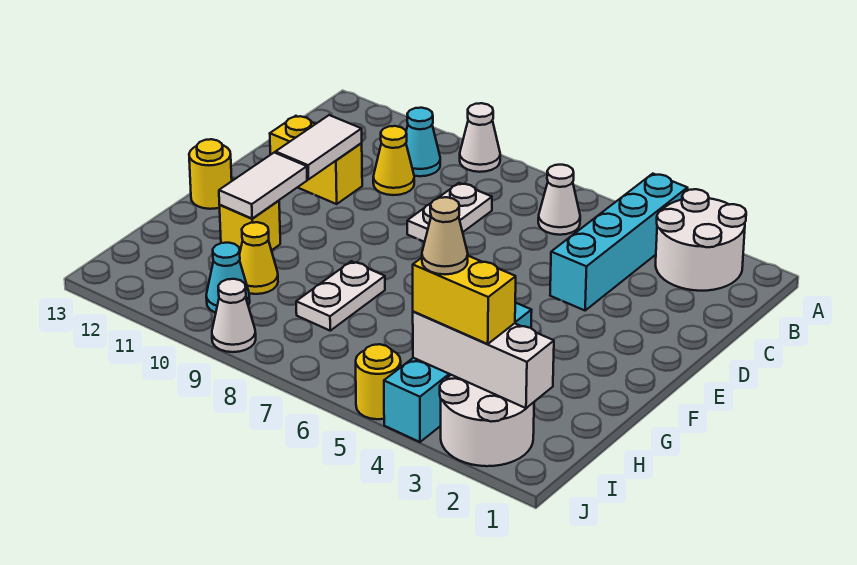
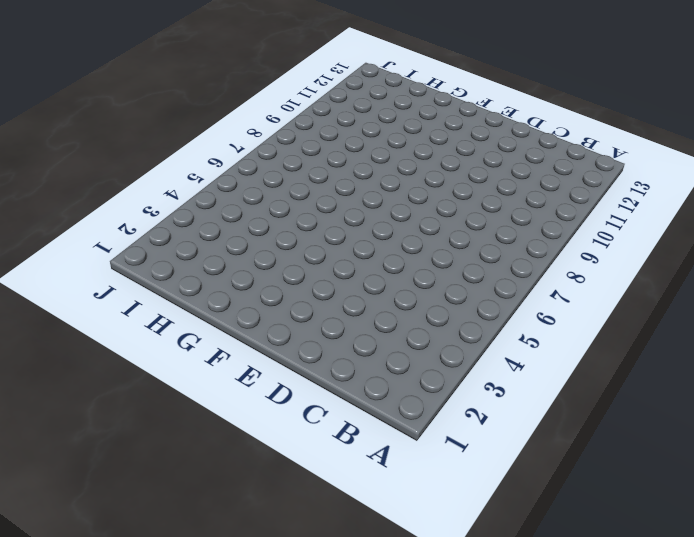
none -> white round brick A2:B3 level 1
none -> cyan brick A4:D4 level 1
none -> white cone A9 level 1

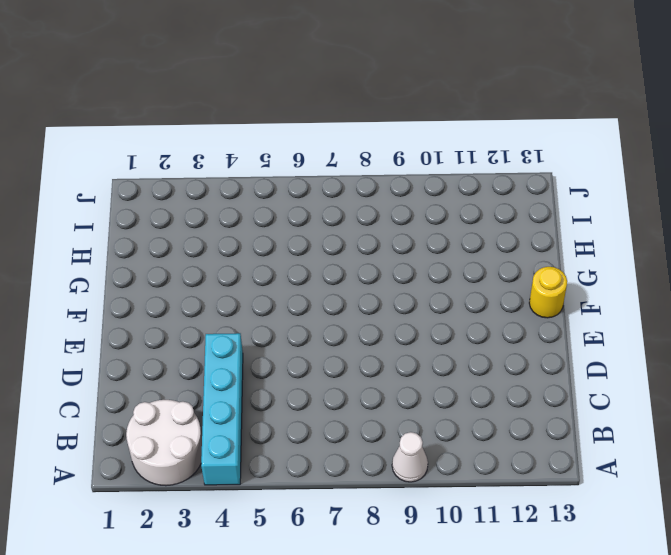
none -> white cone B6 level 1
none -> cyan cone B10 level 1
none -> white plate C8:D8 level 1

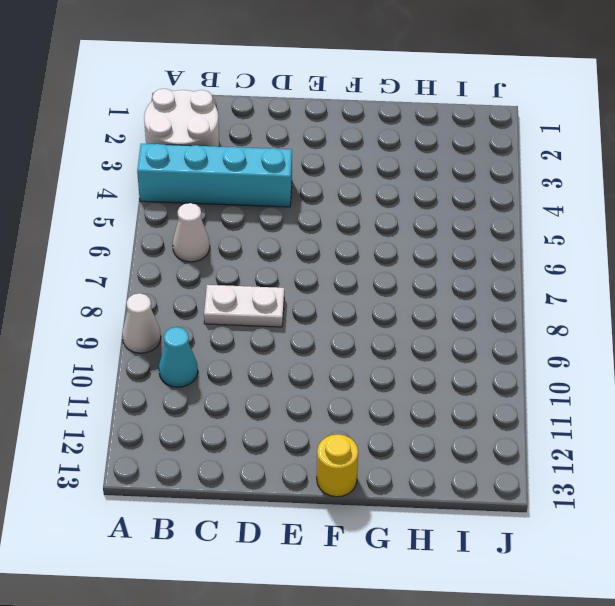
none -> yellow cone C10 level 1
none -> yellow brick D11:D12 level 1
none -> cyan brick G4:J4 level 1

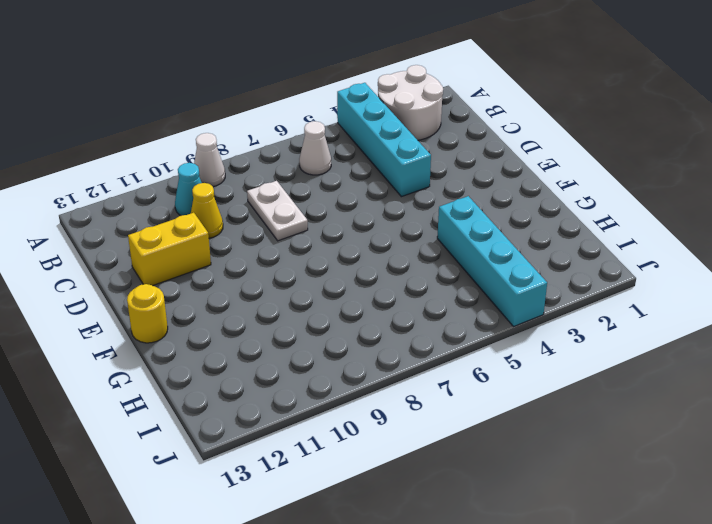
none -> white plate G8:H8 level 1
none -> yellow brick G11 level 1
none -> yellow cone H10 level 1

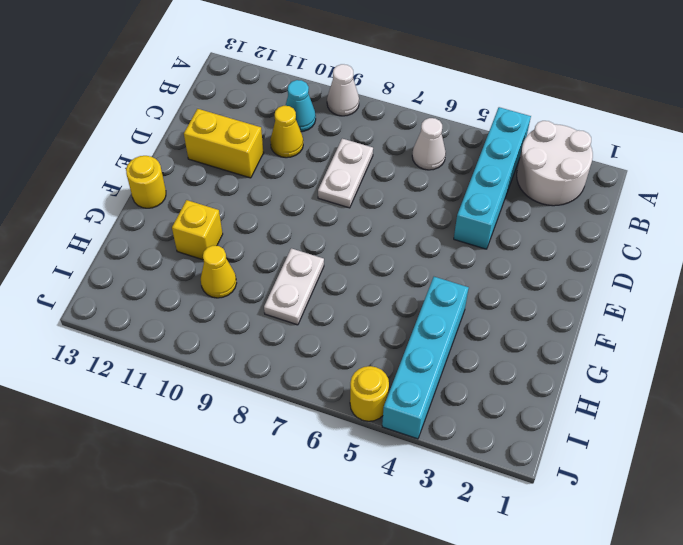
none -> white round brick I2:J3 level 1
none -> cyan cone I10 level 1
none -> white cone J9 level 1

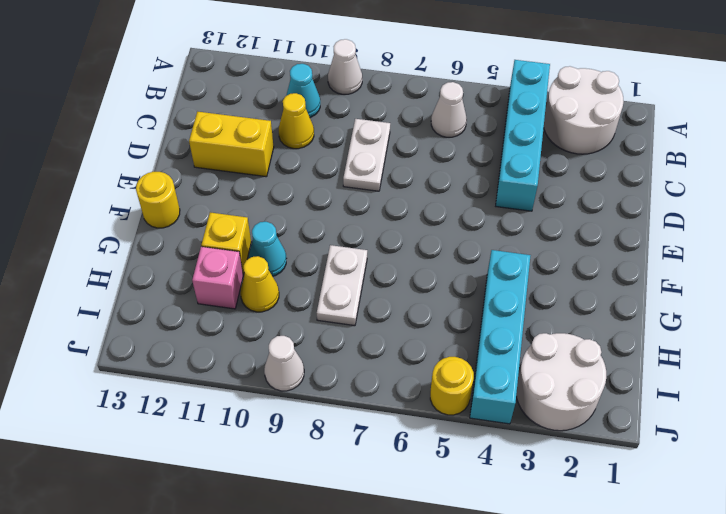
cyan cone G10 level 1 -> cyan cone I10 level 1
pink brick H11 level 1 -> none
none -> white tile D11:E11 level 2
none -> white tile F11:G11 level 2
none -> white brick I2:I4 level 2

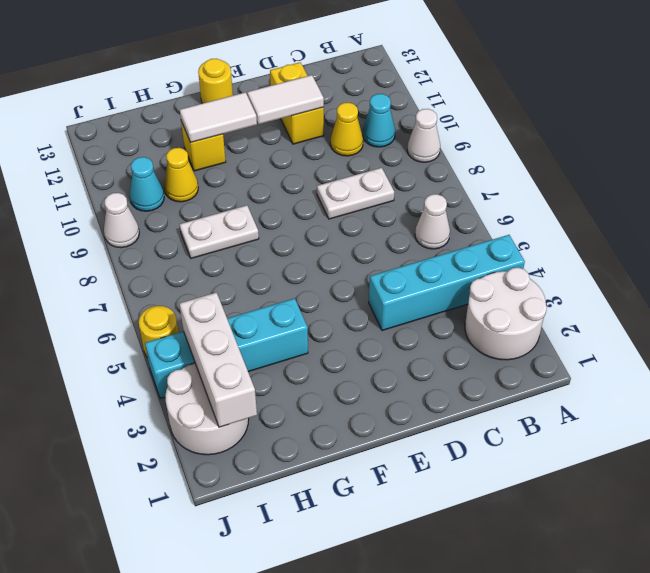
none -> yellow brick I3:I4 level 3
none -> tan cone I4 level 4

